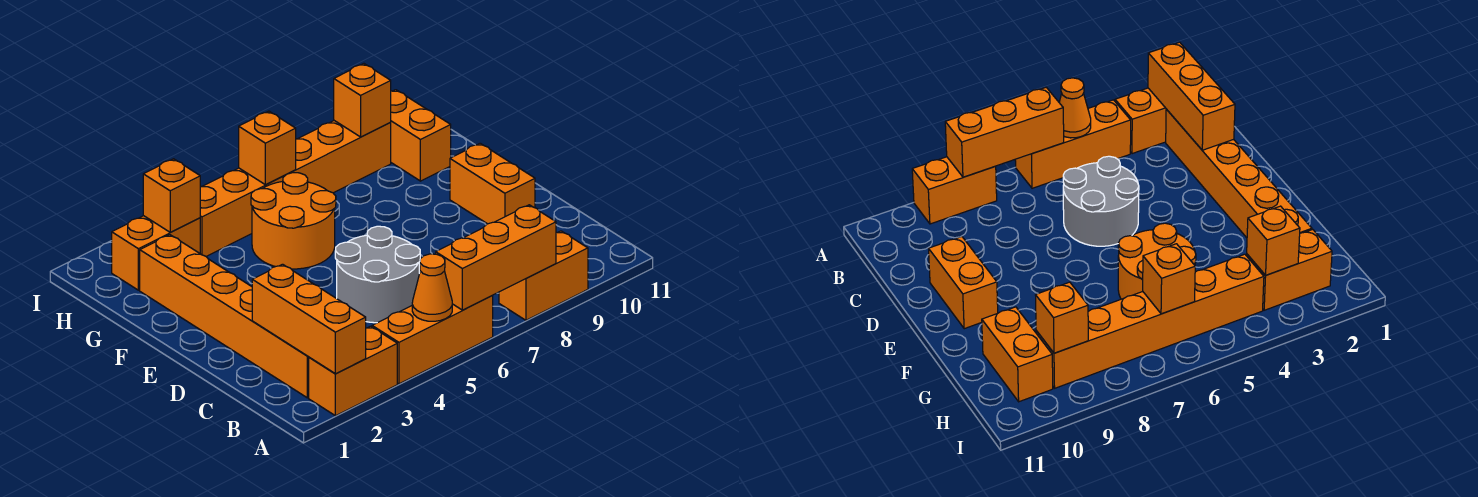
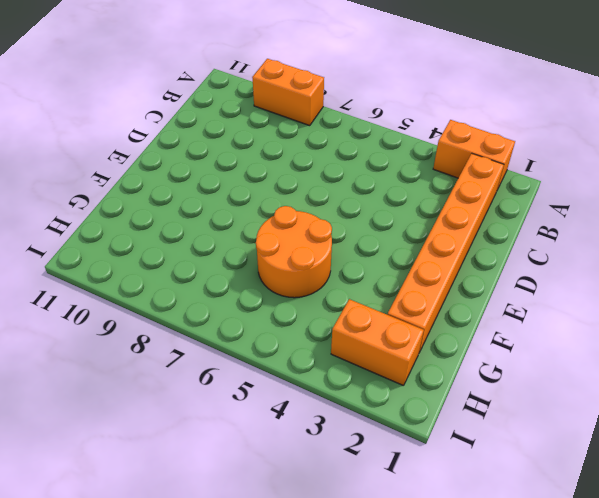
none -> orange brick A4:A6 level 1
none -> grey round brick C5:D6 level 1
none -> orange brick D10:E10 level 1

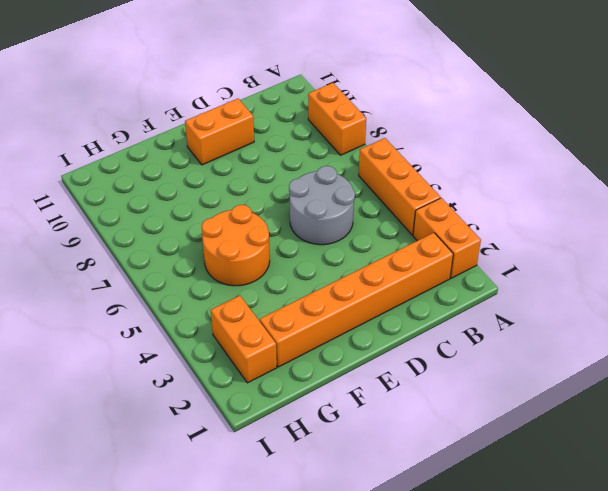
none -> orange brick G10:H10 level 1
none -> orange brick H4:H9 level 1
none -> orange brick A2:C2 level 2

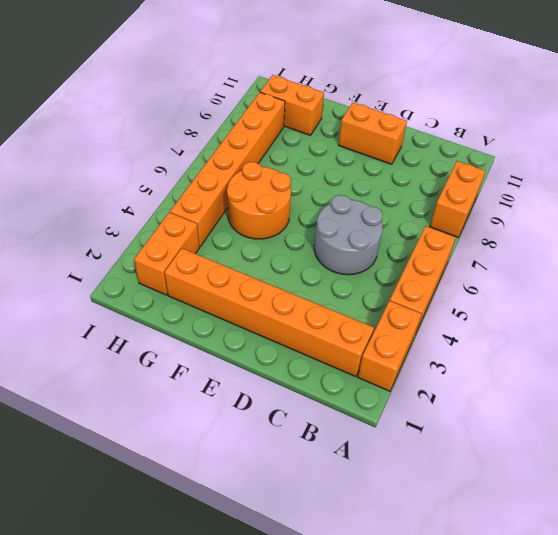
none -> orange brick A2:C2 level 2
none -> orange cone A5 level 2
none -> orange brick A6:A8 level 2

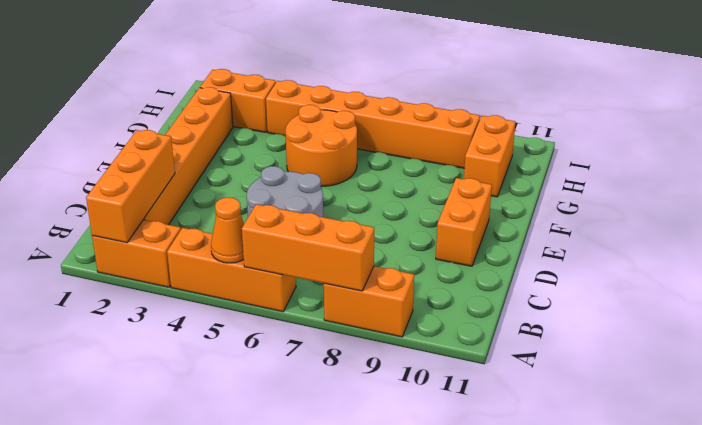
none -> orange brick H3 level 2
none -> orange brick H6 level 2
none -> orange brick H9 level 2

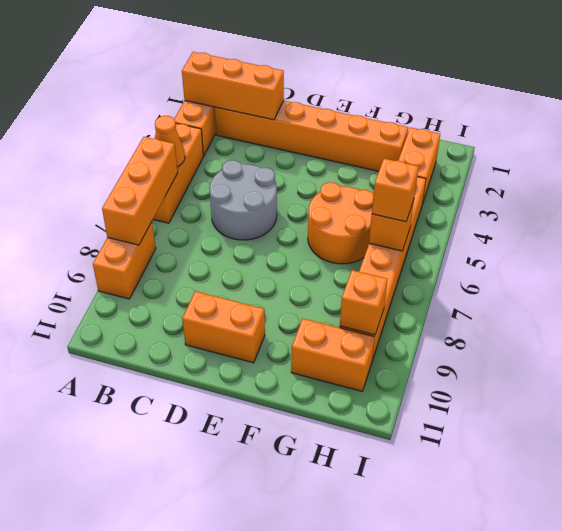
orange brick H6 level 3 -> orange brick H3 level 2

